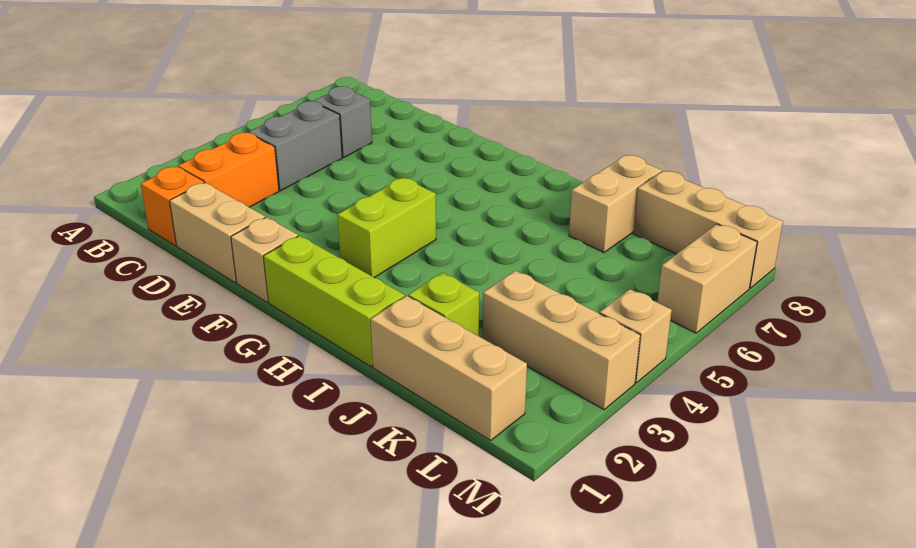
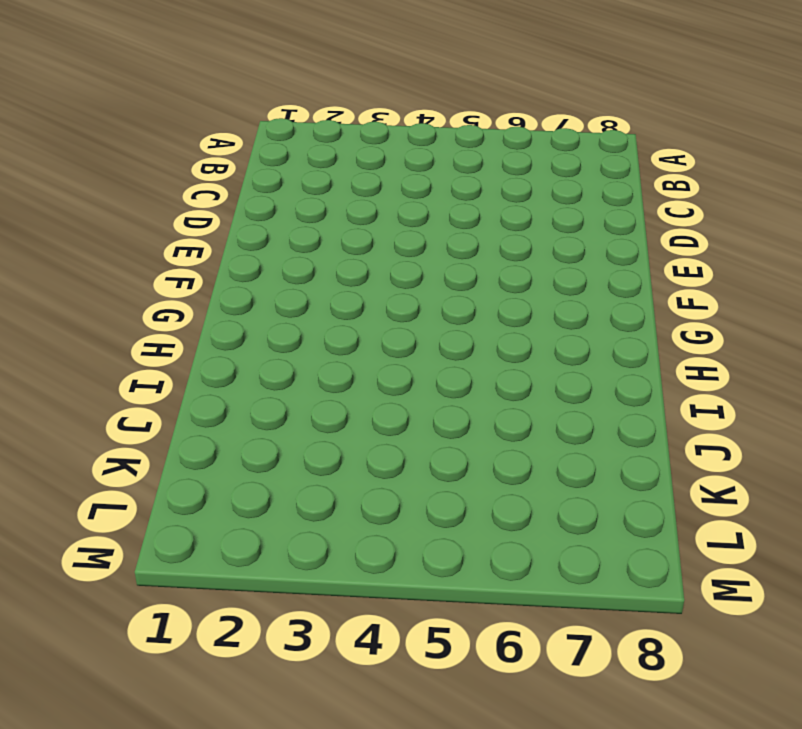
none -> orange brick C1 level 1
none -> orange brick C2:C3 level 1
none -> grey brick C4:C5 level 1

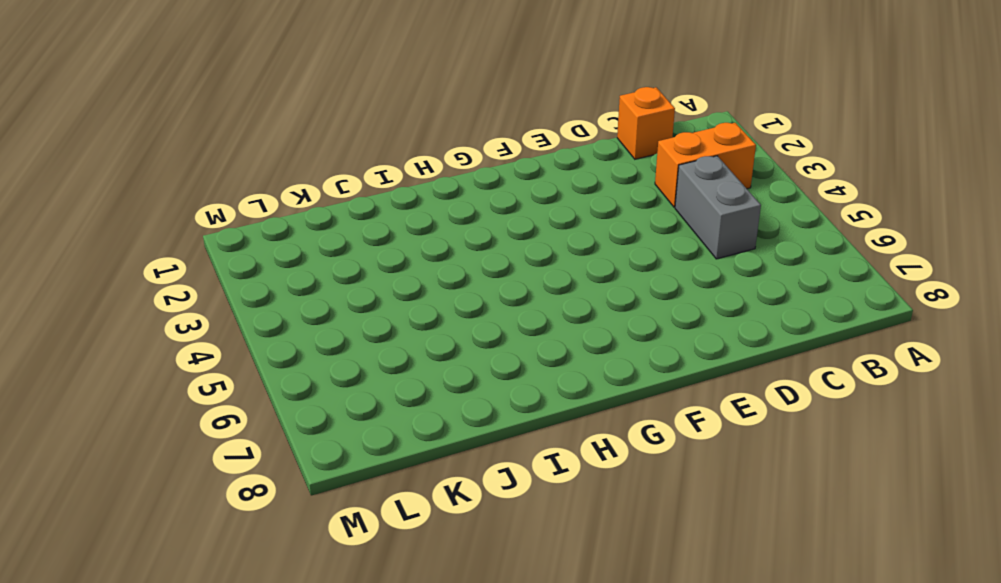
orange brick B3:C3 level 1 -> orange brick C2:C3 level 1
none -> grey brick C6 level 1
none -> tan brick D1:E1 level 1
none -> tan brick F1 level 1

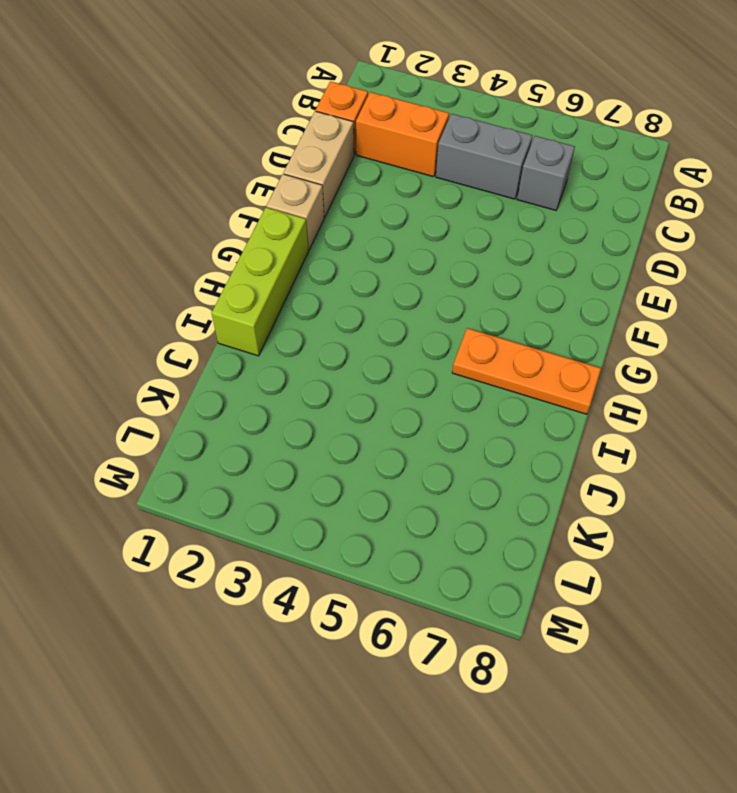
orange plate H6:H8 level 1 -> none
none -> lime brick G3:G4 level 1
none -> tan brick J1:L1 level 1
none -> lime brick J2 level 1

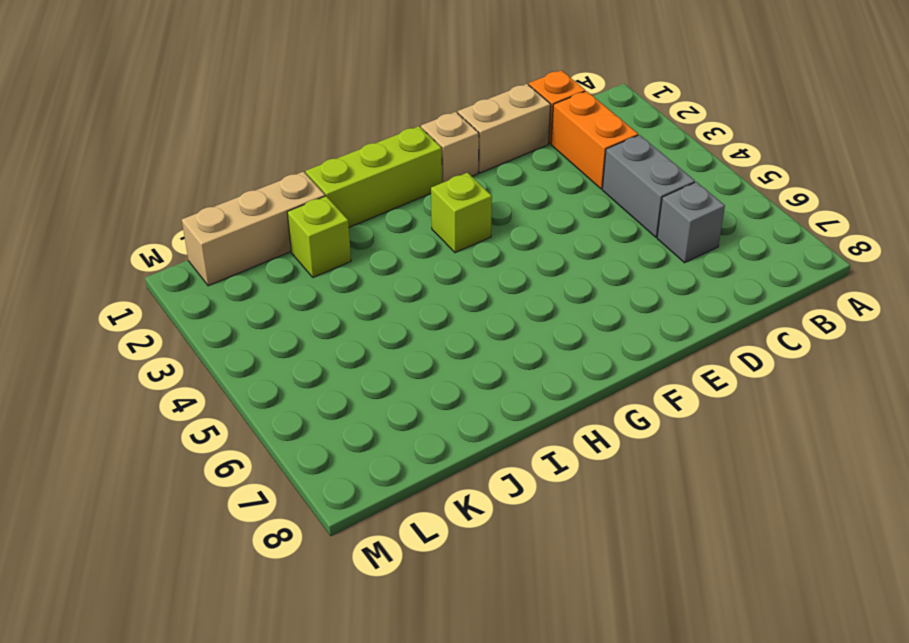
lime brick G3 level 1 -> lime brick G3:G4 level 1
none -> tan brick J7:J8 level 1
none -> tan brick K3:M3 level 1
none -> tan brick K8:M8 level 1

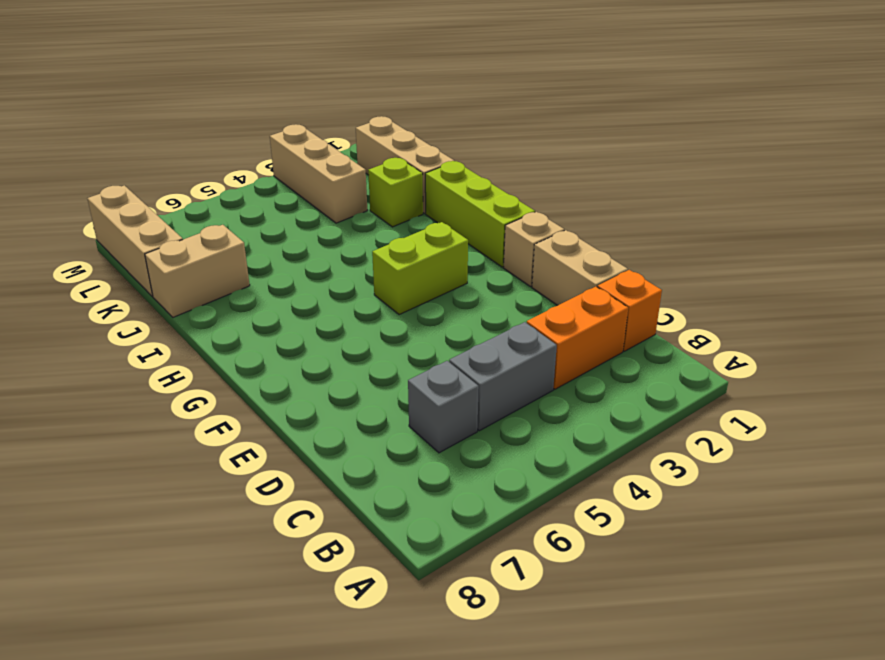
none -> tan brick M4 level 1
none -> tan brick M6:M7 level 1

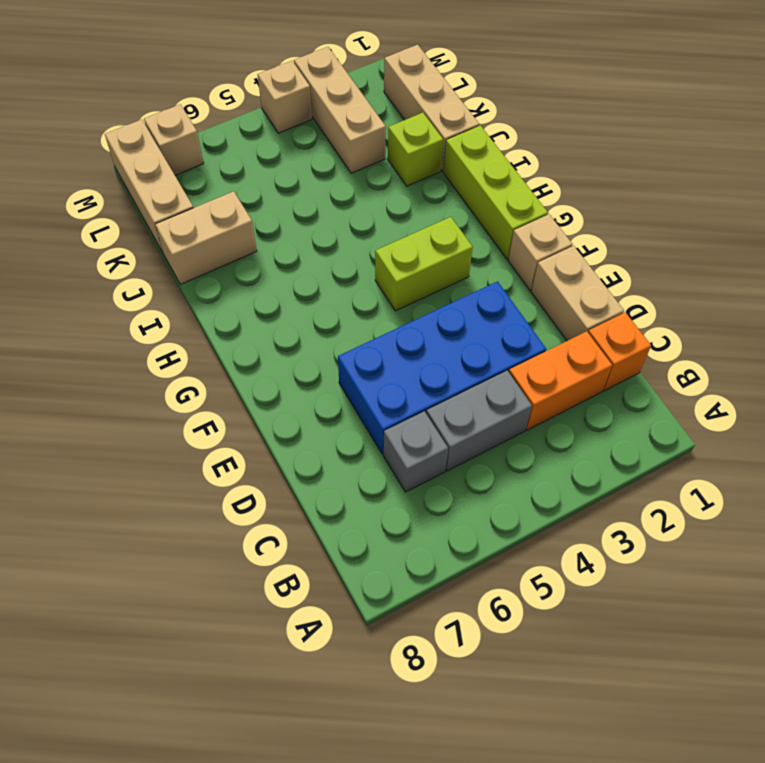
blue brick D3:E6 level 1 -> none
tan brick M7 level 1 -> tan brick M6:M7 level 1

